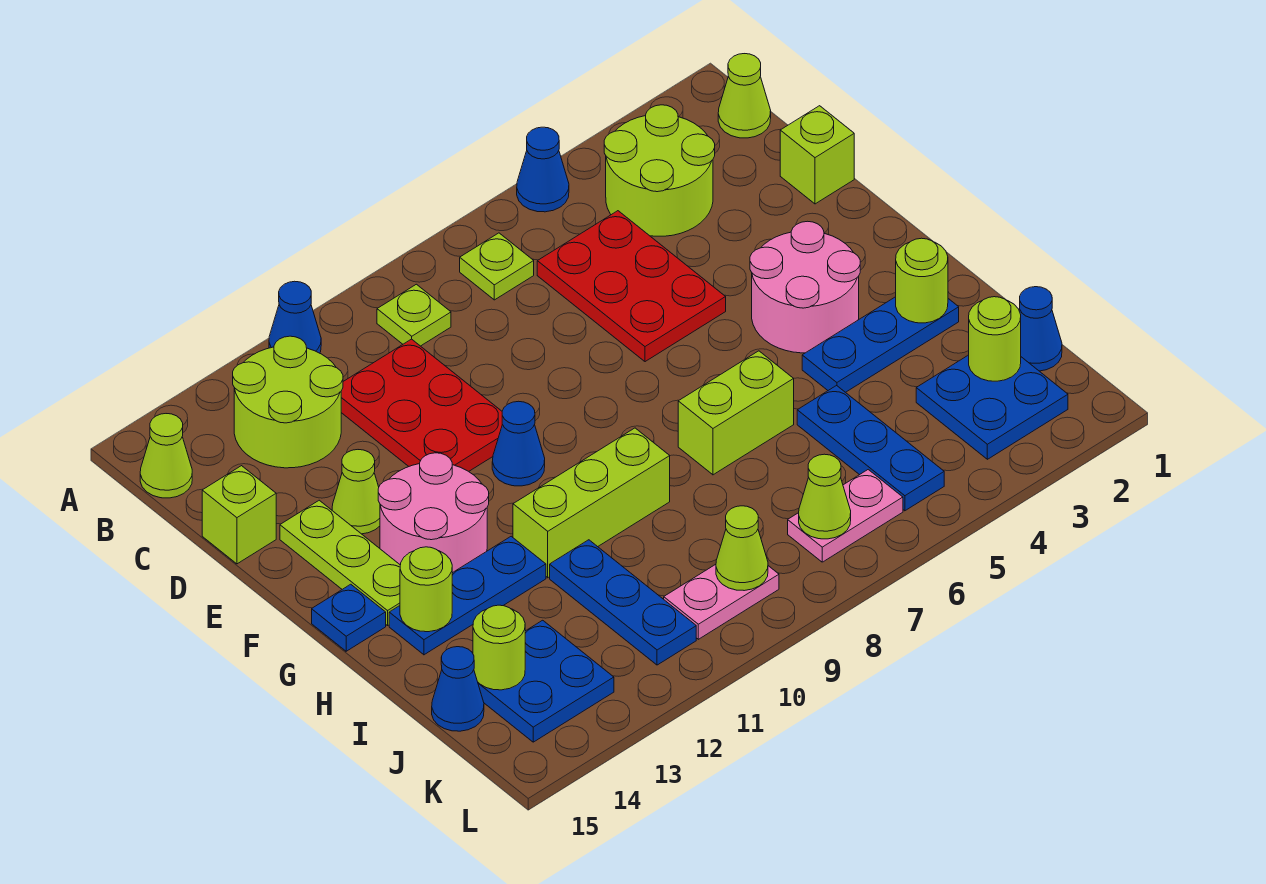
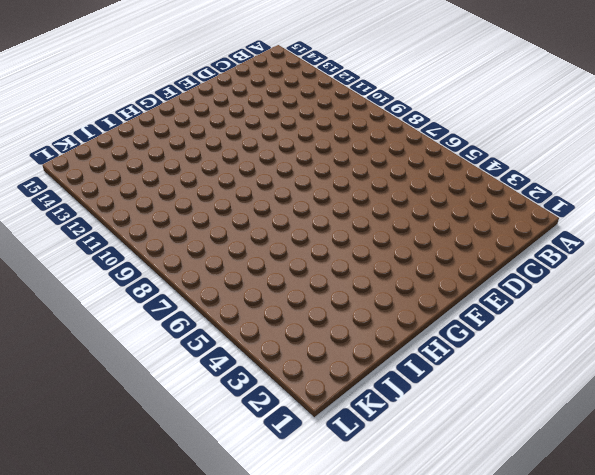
none -> blue cone A5 level 1
none -> blue cone A11 level 1
none -> lime cone B1 level 1
none -> lime round brick B3:C4 level 1

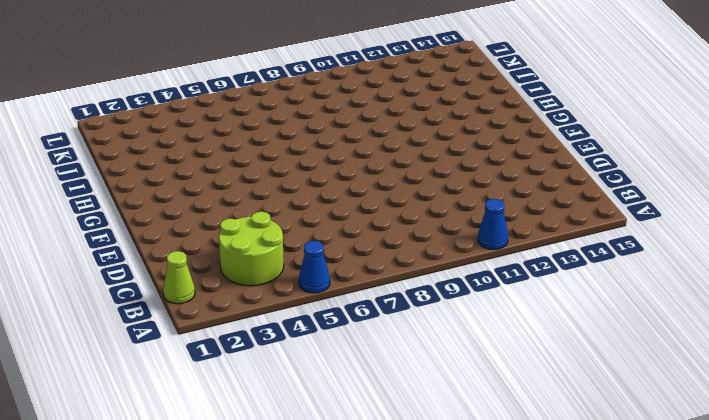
none -> lime plate B7 level 1
none -> lime plate B9 level 1
none -> lime round brick B12:C13 level 1
none -> lime cone B15 level 1

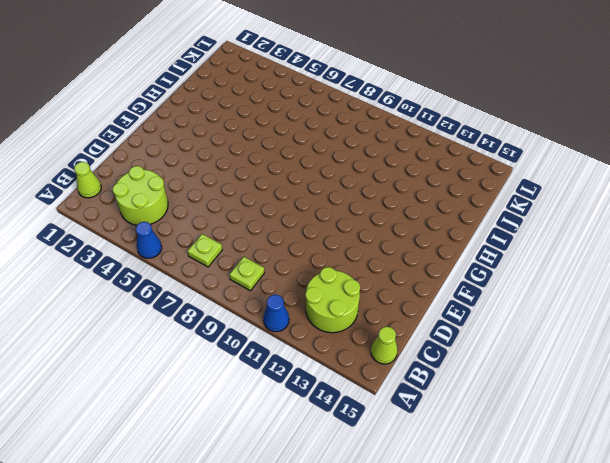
none -> red plate C5:E6 level 1
none -> red plate C10:E11 level 1
none -> lime brick D1 level 1
none -> lime brick D15 level 1

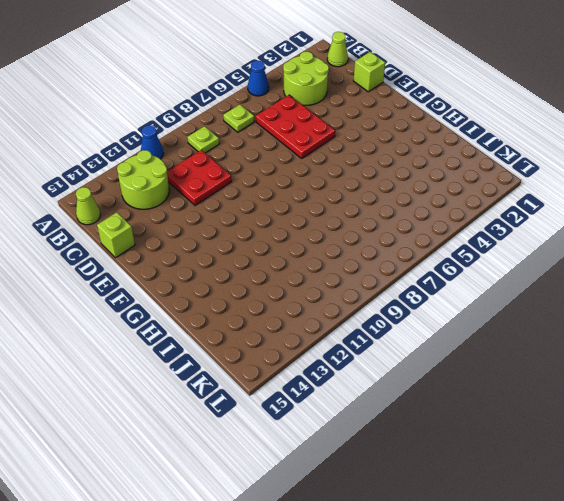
red plate C10:D11 level 1 -> red plate C10:E11 level 1
none -> lime cone E13 level 1
none -> lime plate E14:G14 level 1
none -> pink round brick F3:G4 level 1
none -> blue cone F10 level 1

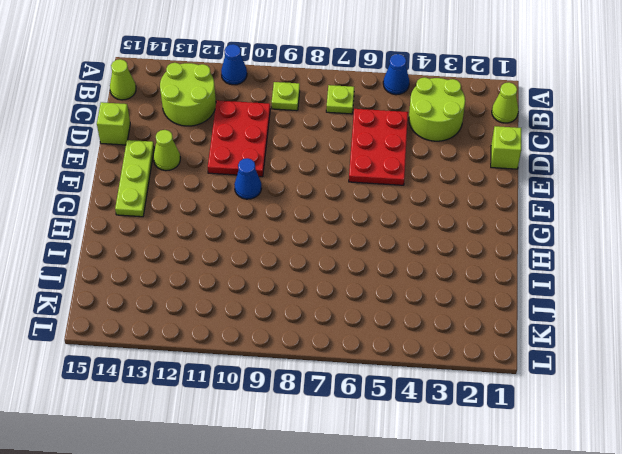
none -> pink round brick F3:G4 level 1
none -> pink round brick F12:G13 level 1
none -> blue plate G15 level 1
none -> blue plate H2:H4 level 1

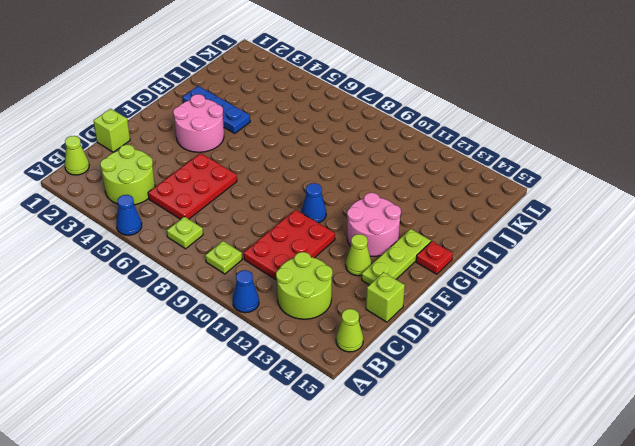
red plate G15 level 1 -> blue plate G15 level 1
none -> lime brick H6:H7 level 1
none -> lime brick H9:H11 level 1
none -> blue plate H12:H14 level 1
none -> blue plate I5:K5 level 1

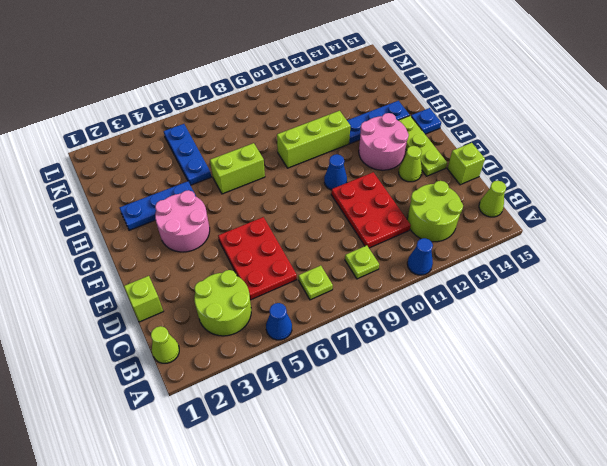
none -> blue plate I11:K11 level 1
none -> blue cone J1 level 1
none -> blue plate J2:K3 level 1
none -> blue plate J13:K14 level 1

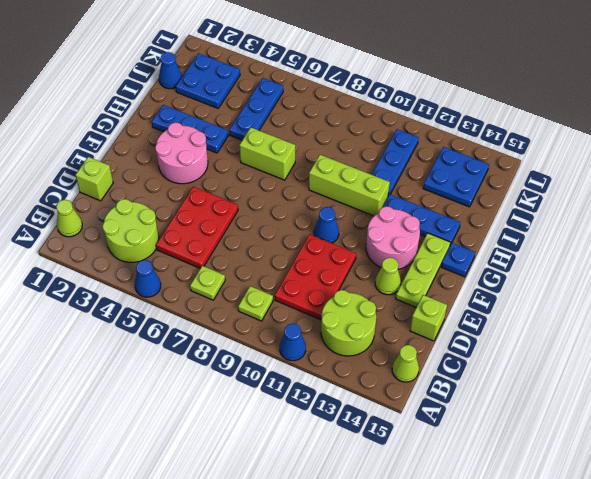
none -> blue cone J15 level 1
none -> pink plate K6:K7 level 1
none -> pink plate K9:K10 level 1
none -> lime round brick H2 level 2

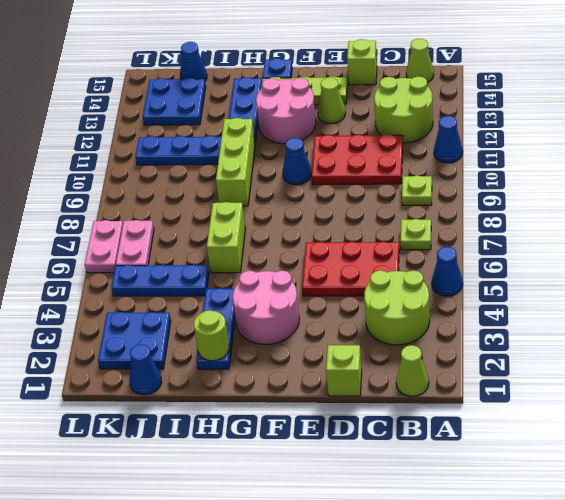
pink plate L6:L7 level 1 -> pink plate K9:K10 level 1
none -> lime round brick H14 level 2
none -> lime round brick J2 level 2
none -> lime round brick J14 level 2
none -> lime cone K7 level 2

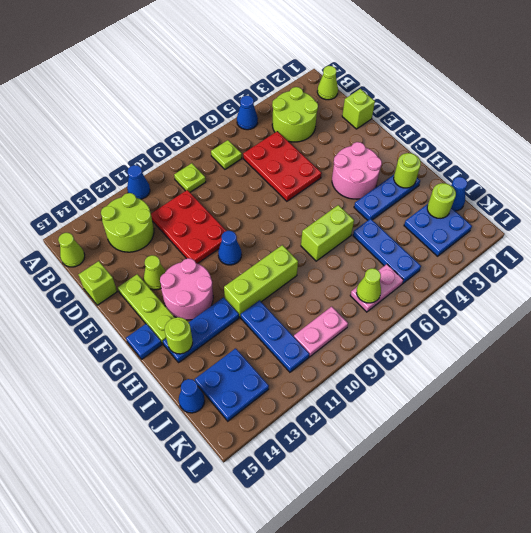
none -> lime round brick J14 level 2
none -> lime cone K9 level 2

